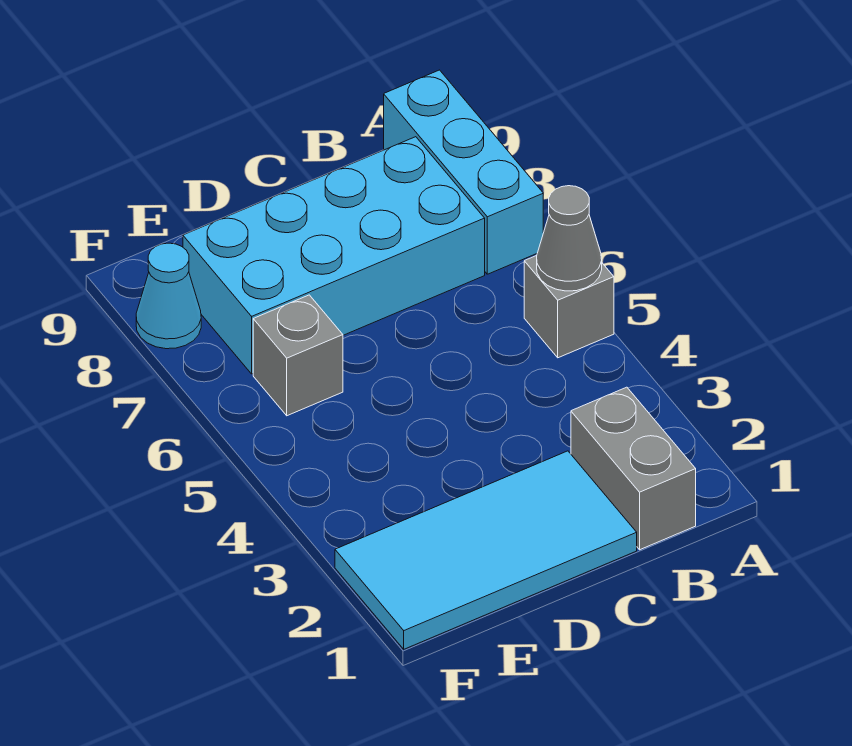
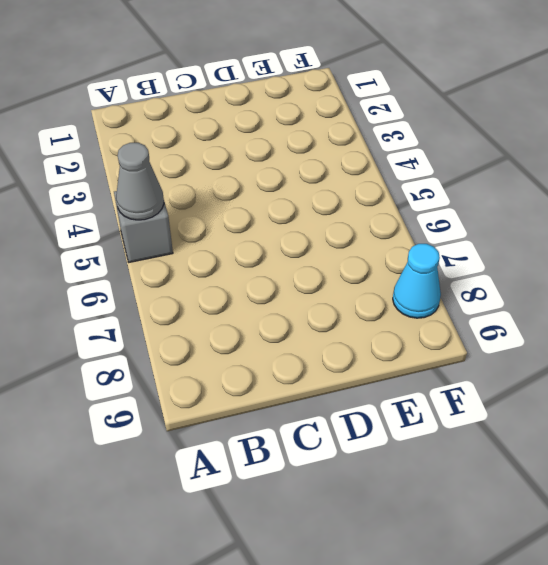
none -> cyan brick A7:A9 level 1
none -> grey brick B1:B2 level 1

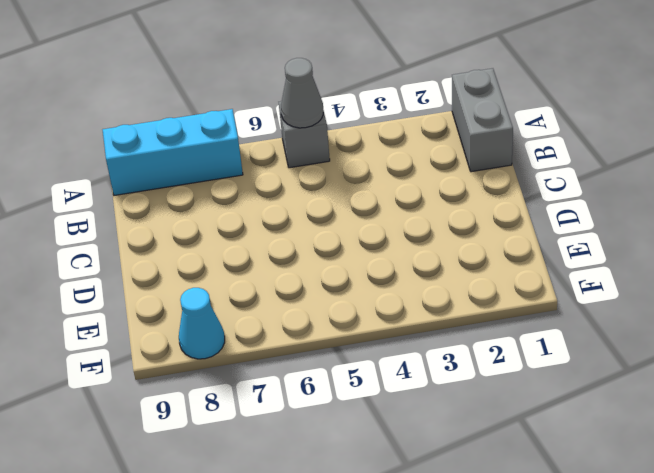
grey brick A1:B1 level 1 -> grey brick B1:B2 level 1
none -> cyan brick B7:E8 level 1
none -> cyan tile C1:F2 level 1

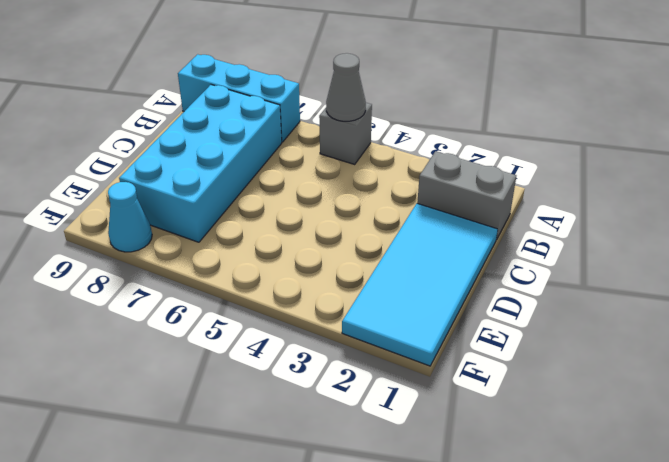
none -> grey brick E6 level 1

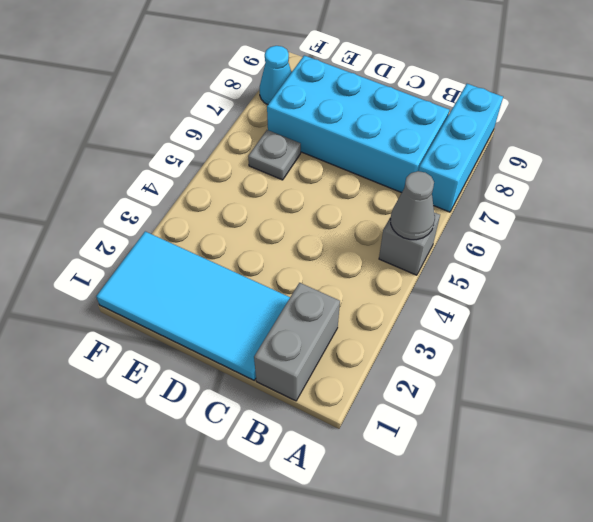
grey plate E6 level 1 -> grey brick E6 level 1

